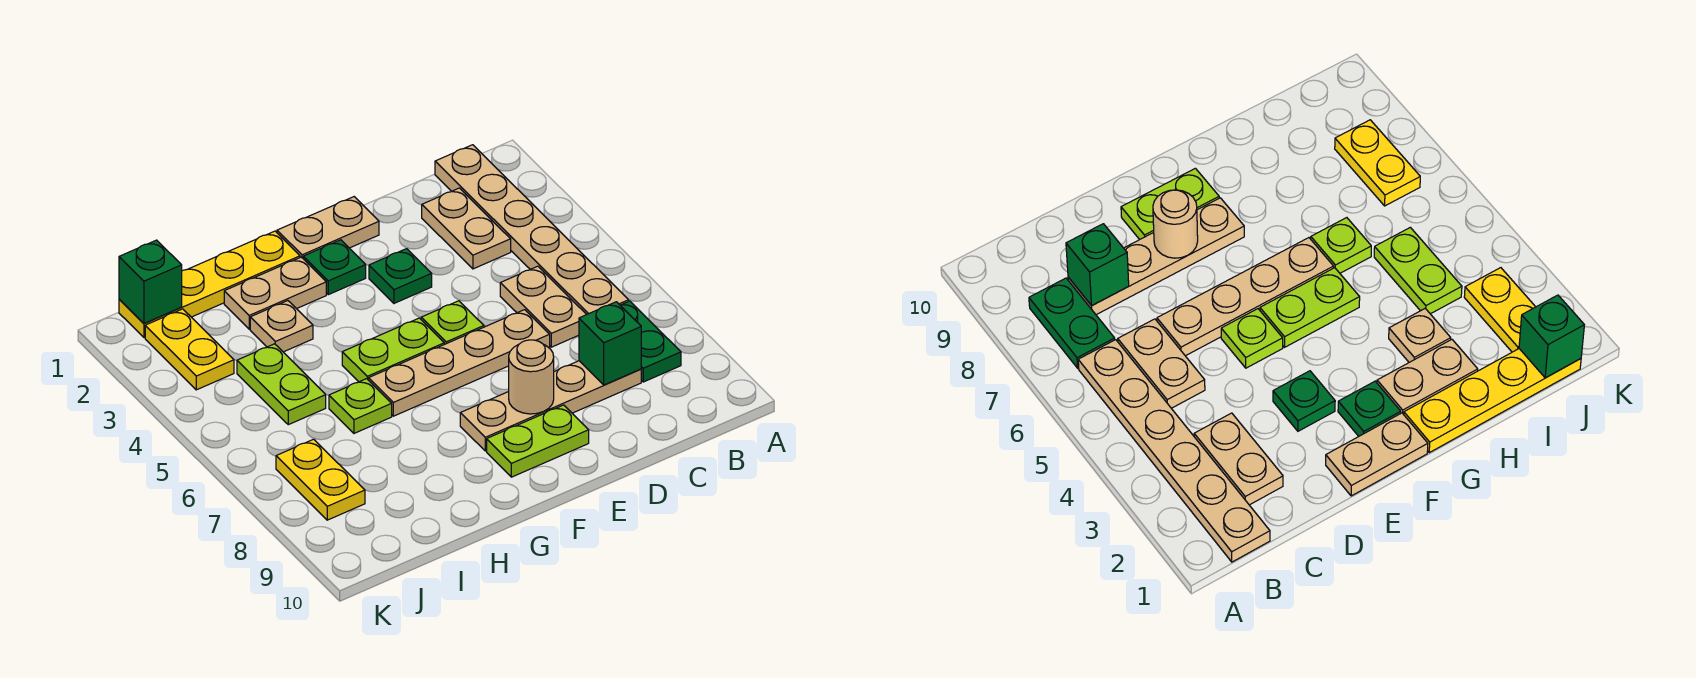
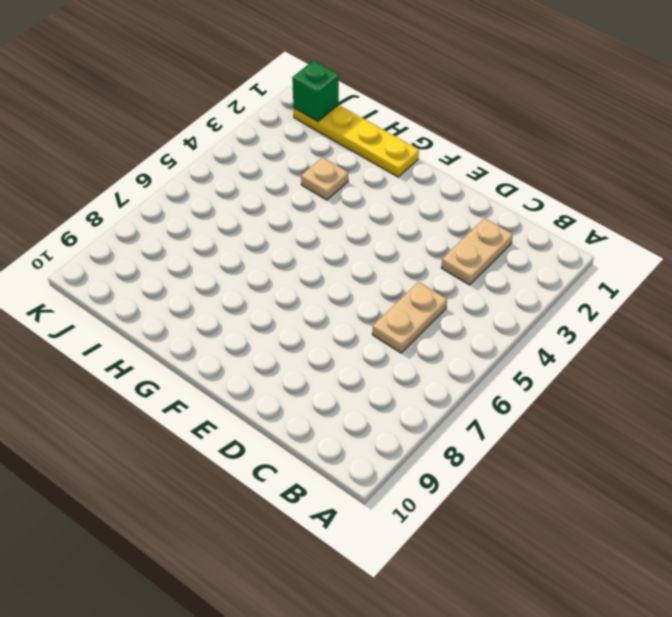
none -> tan plate B1:B6 level 1
none -> green plate B7:B8 level 1
none -> tan plate C8:F8 level 1

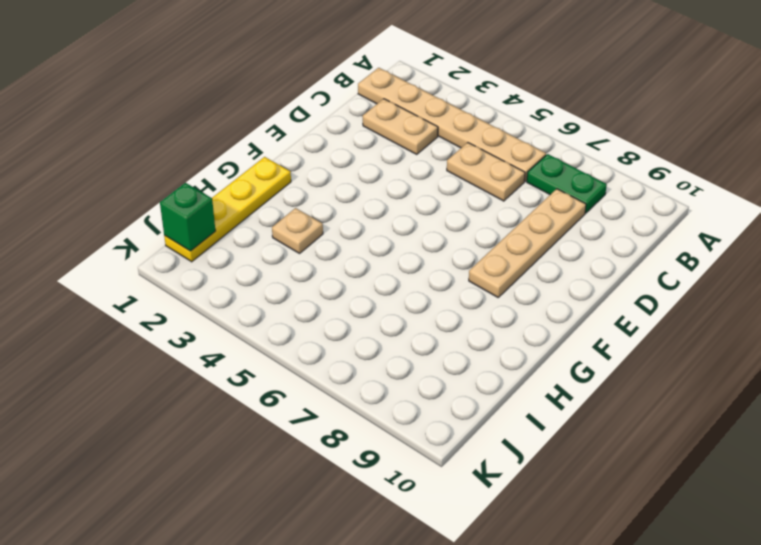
none -> tan plate D6:G6 level 1
none -> tan plate E1:F1 level 1
none -> green plate E3 level 1

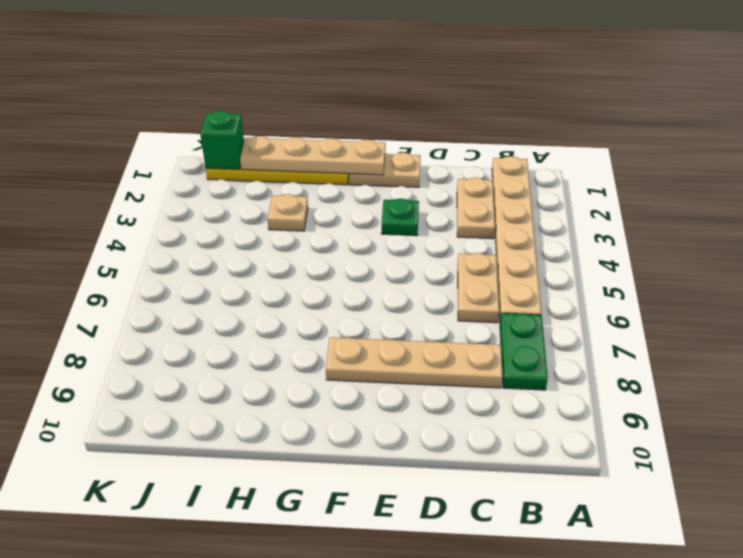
tan plate F1:I1 level 2 -> tan plate D6:G6 level 1
none -> lime plate E5 level 1
none -> lime plate E9:F9 level 1
none -> green plate F2 level 1

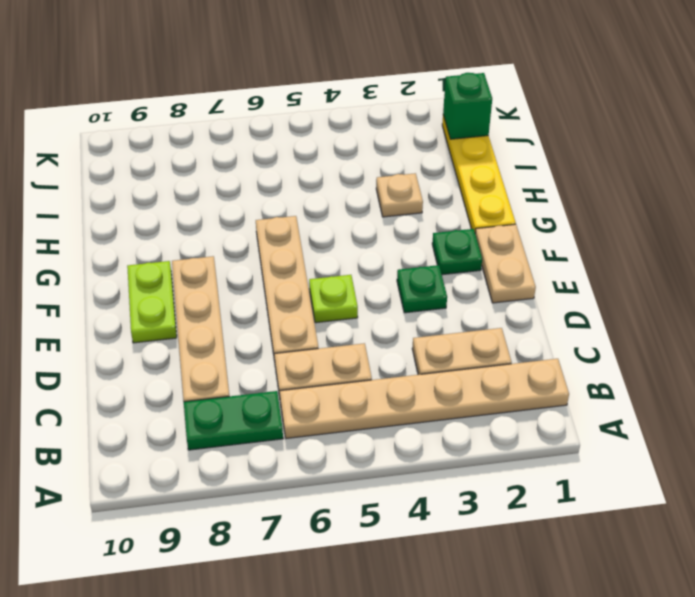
none -> lime plate F5:G5 level 1
none -> tan plate G2:H2 level 1
none -> lime plate H6 level 1

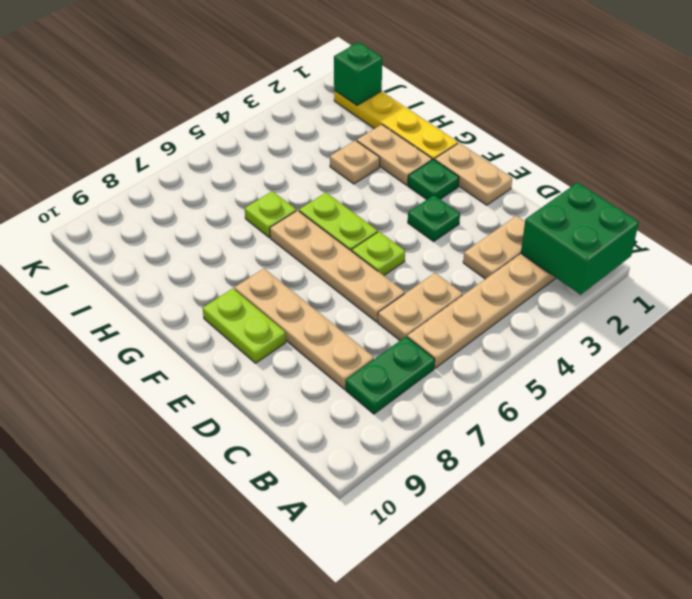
green brick A1:B2 level 2 -> none
none -> lime plate I4:I5 level 1
none -> yellow plate J2:J3 level 1
none -> yellow plate J7:J8 level 1

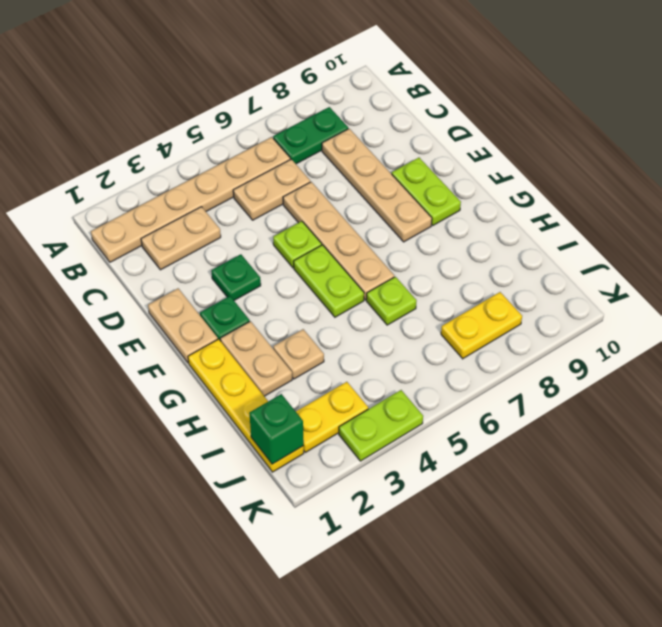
lime plate K3:K4 level 1 -> lime plate I4:I5 level 1
none -> green brick C8 level 2
none -> tan round brick E8 level 2

